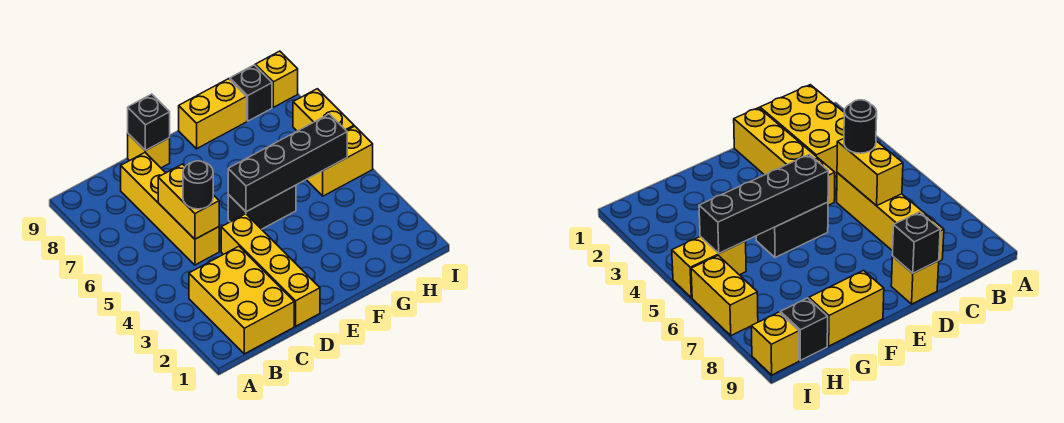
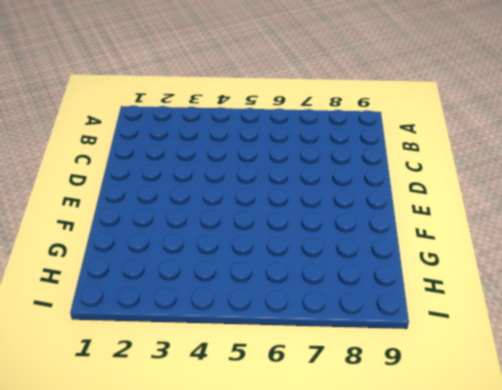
none -> yellow brick B1:C3 level 1
none -> yellow brick C5:C8 level 1
none -> yellow brick D1:D4 level 1

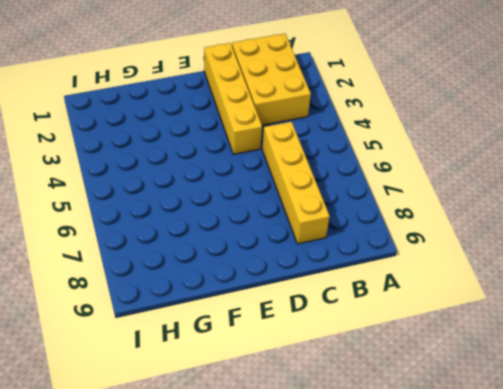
none -> yellow brick D9 level 1
none -> black brick E5:F5 level 1
none -> yellow brick F9:G9 level 1

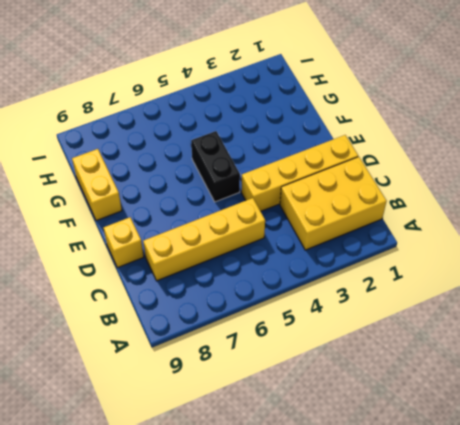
none -> yellow brick H5:I5 level 1
none -> black brick H9 level 1
none -> yellow brick I6:I7 level 1

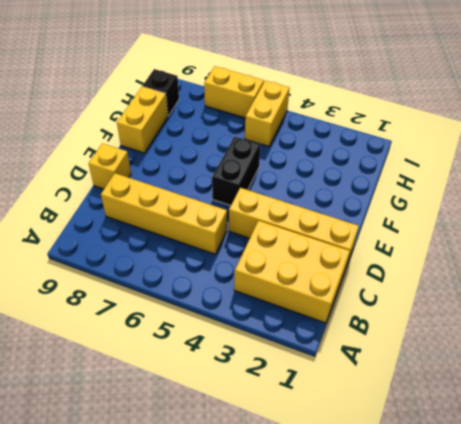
none -> yellow brick I9 level 1
none -> yellow brick C5:C6 level 2
none -> black brick D9 level 2

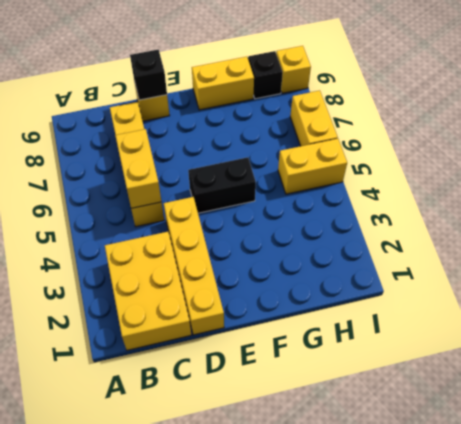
none -> black brick E5:H5 level 2
none -> black round brick C5 level 3

